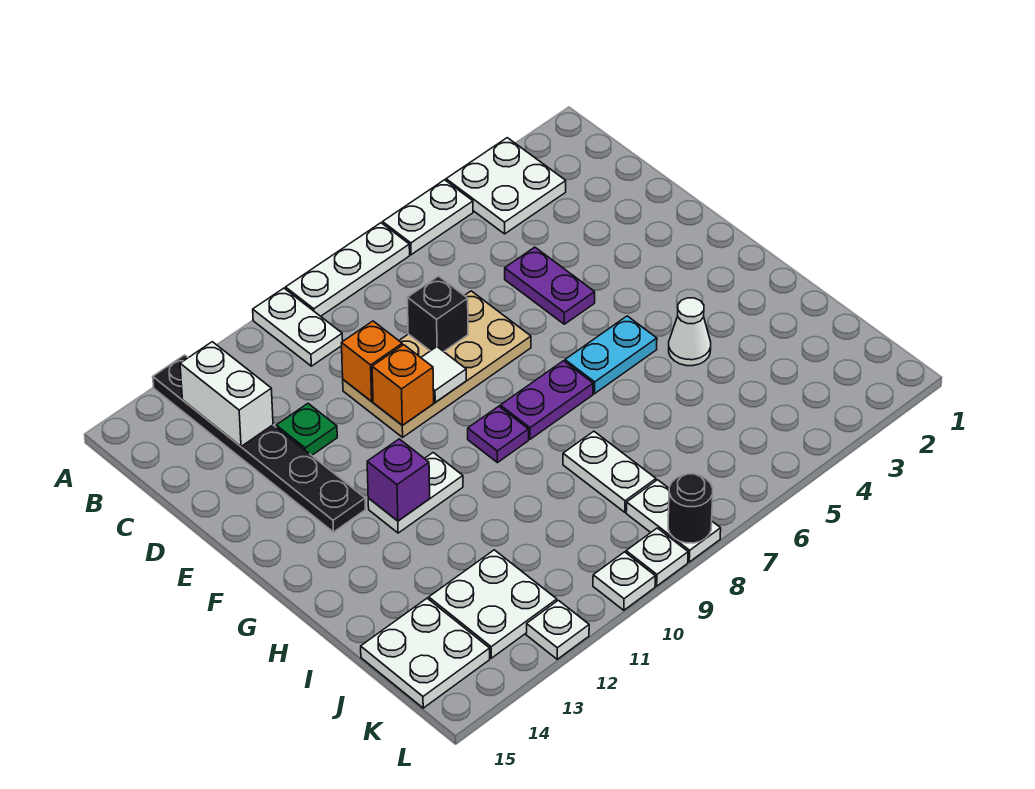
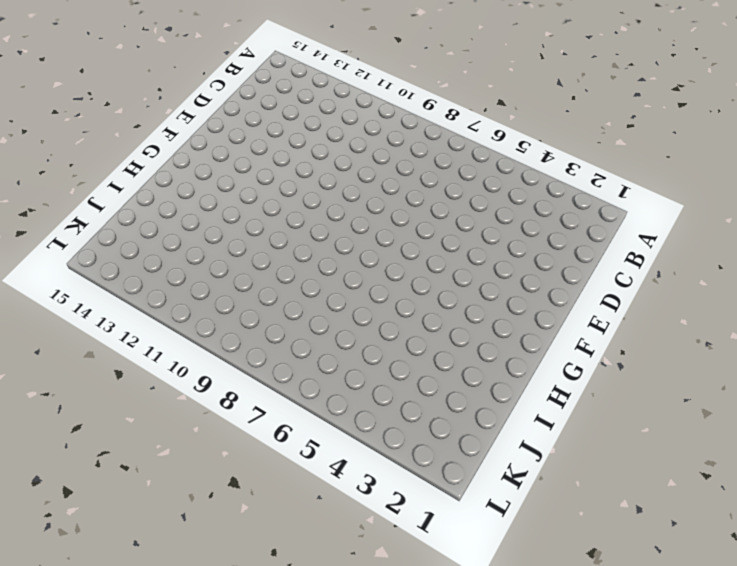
none -> white plate A3:B4 level 1
none -> white plate A5:A6 level 1
none -> white plate A7:A9 level 1

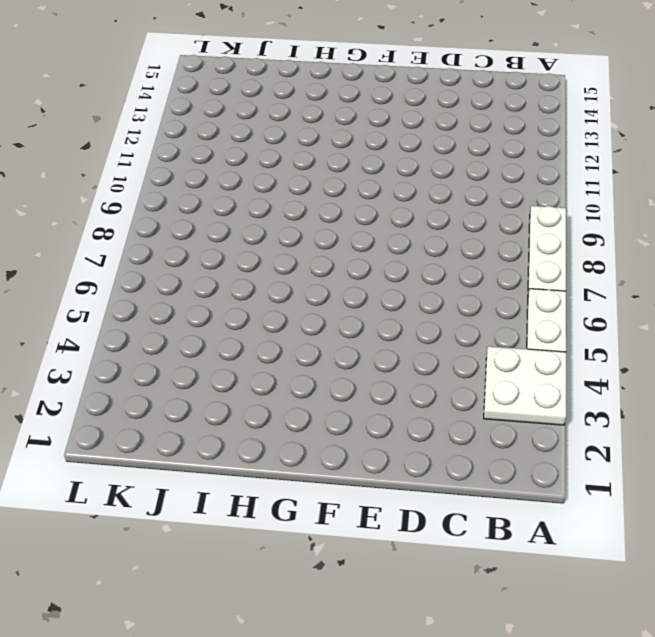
none -> white plate A10:B10 level 1
none -> black plate A13:F13 level 1
none -> purple plate D5:E5 level 1

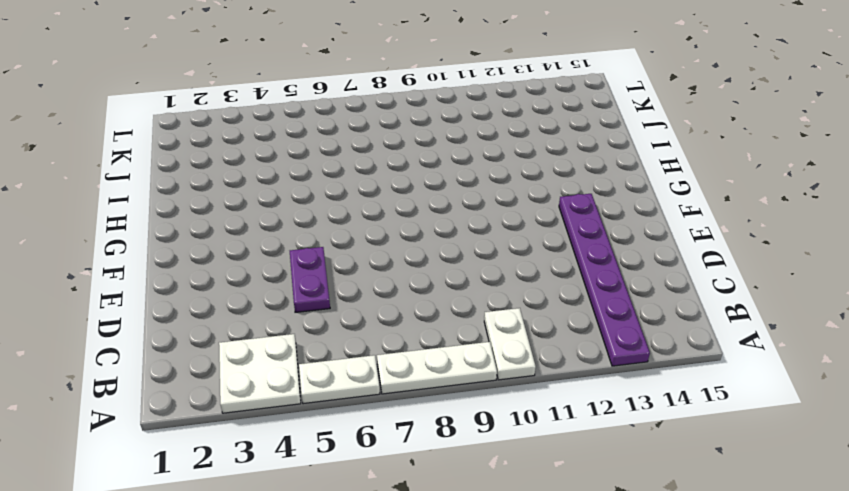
purple plate A13:F13 level 1 -> black plate A13:F13 level 1
none -> tan plate D7:E10 level 1
none -> green plate D12 level 1
none -> cyan plate G5:G6 level 1

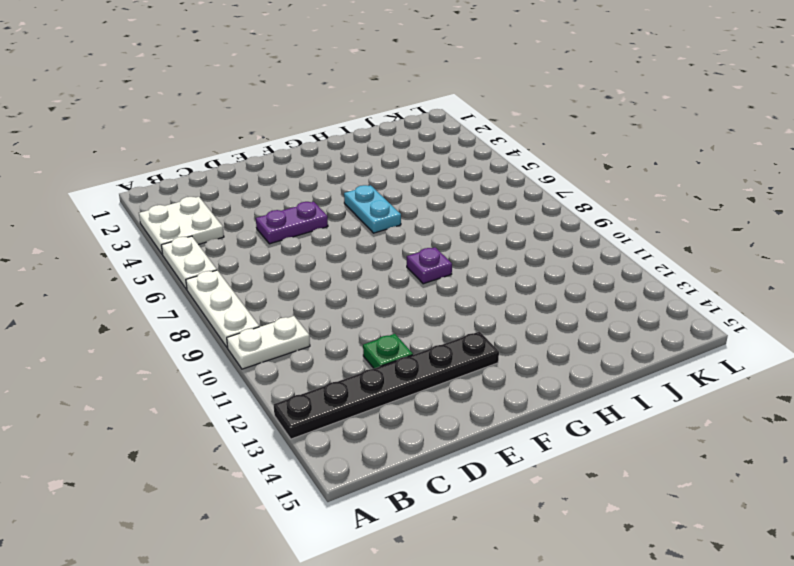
none -> tan plate D7:E10 level 1
none -> purple plate G7:G8 level 1
none -> white plate G11:G12 level 1

